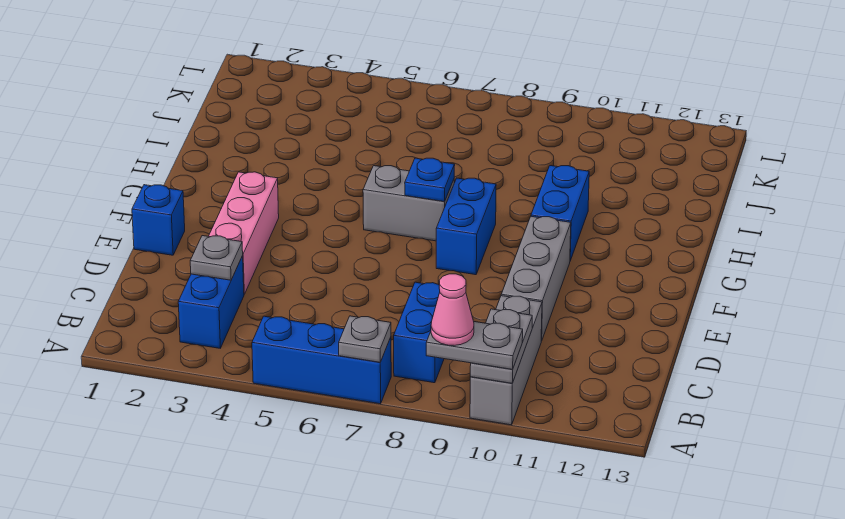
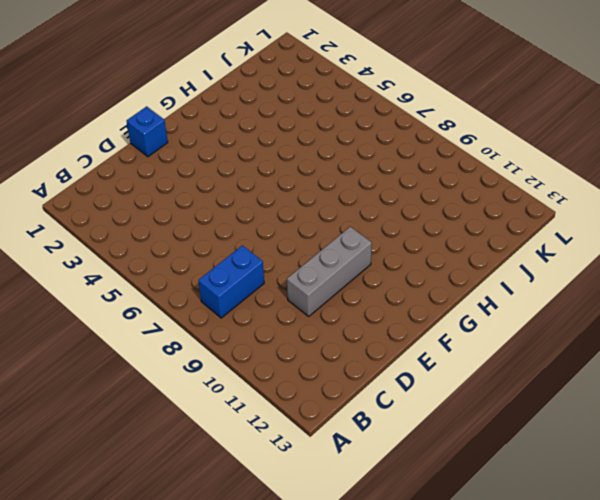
none -> blue brick A5:A7 level 1
none -> grey brick A10:C10 level 1
none -> blue brick B3:C3 level 1

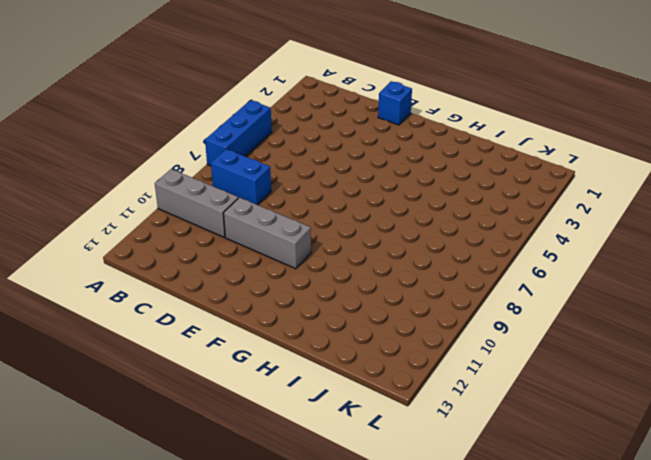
none -> blue brick B3:C3 level 1
none -> pink brick D3:F3 level 1
none -> blue brick F8:G8 level 1

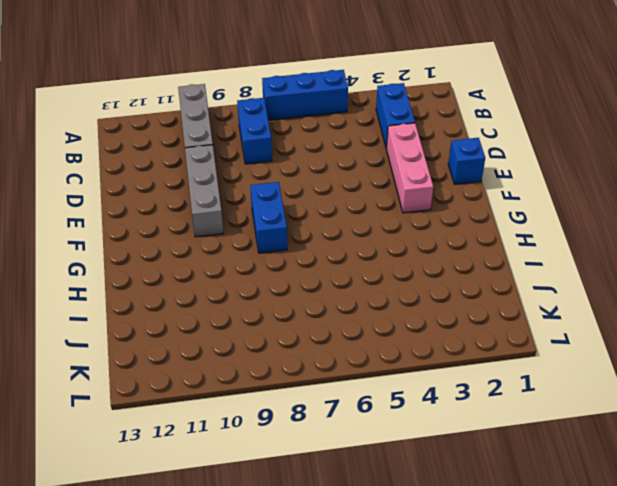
none -> grey brick G6:G7 level 1
none -> blue brick G10:H10 level 1
none -> grey plate A7 level 2

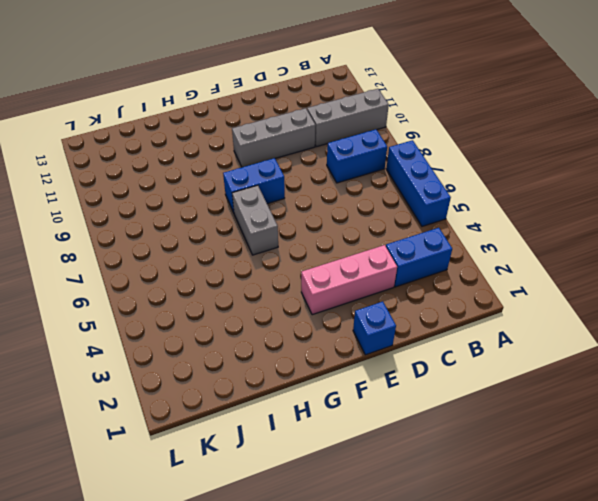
none -> blue brick G10:H10 level 1
none -> grey plate A7 level 2
none -> grey plate A10:B10 level 2

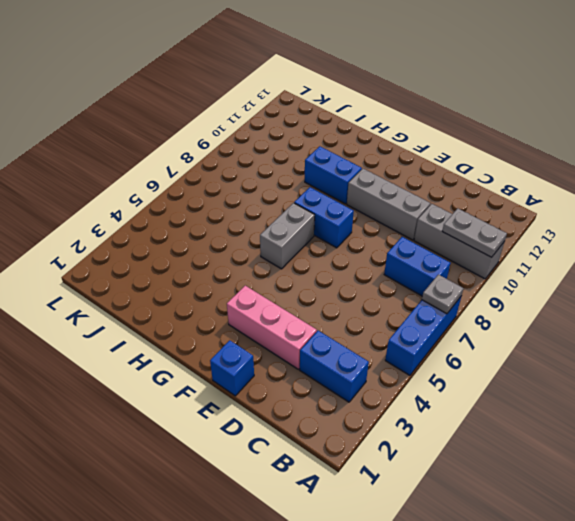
none -> grey plate C3 level 2
none -> blue plate G7 level 2
none -> grey plate A9:A10 level 3

